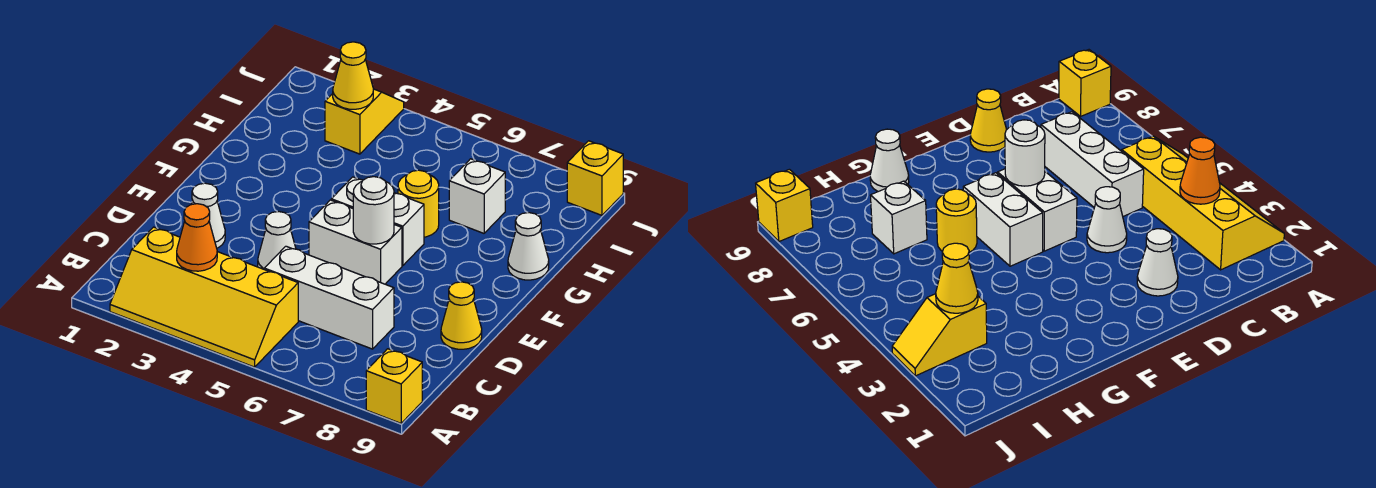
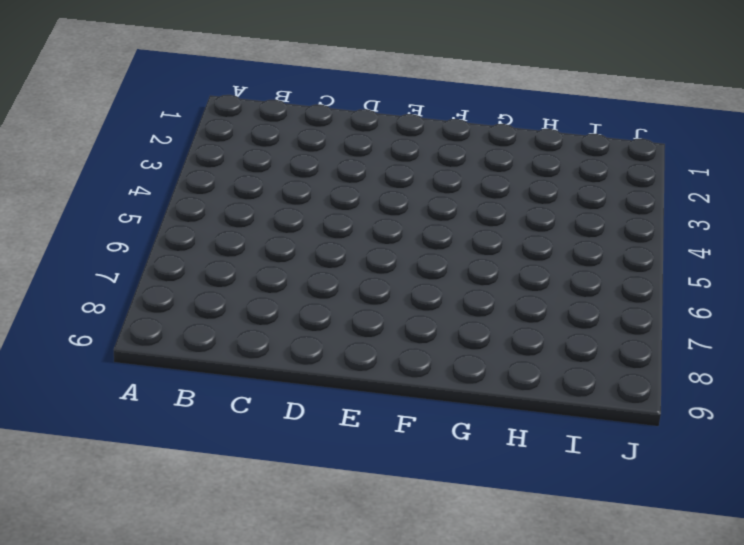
none -> yellow slope A2:B5 level 1 top B
none -> yellow brick A9 level 1
none -> white brick C5:C7 level 1

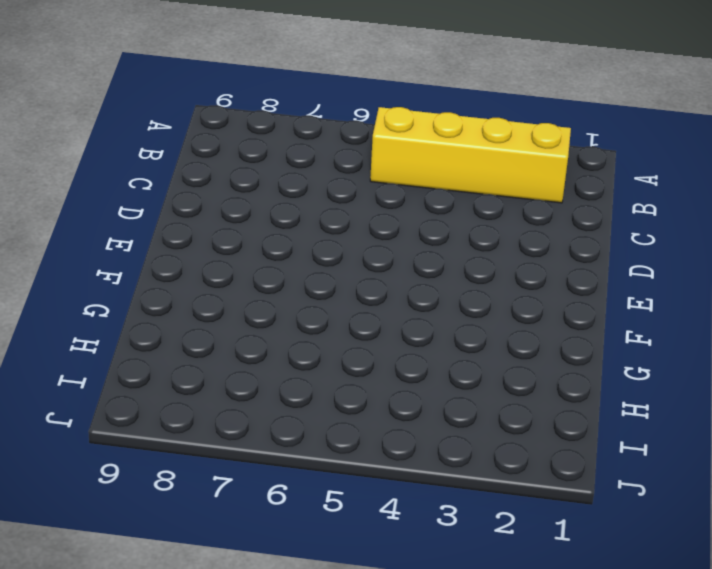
none -> yellow brick A9 level 1
none -> white brick C5:C7 level 1
none -> white cone D2 level 1

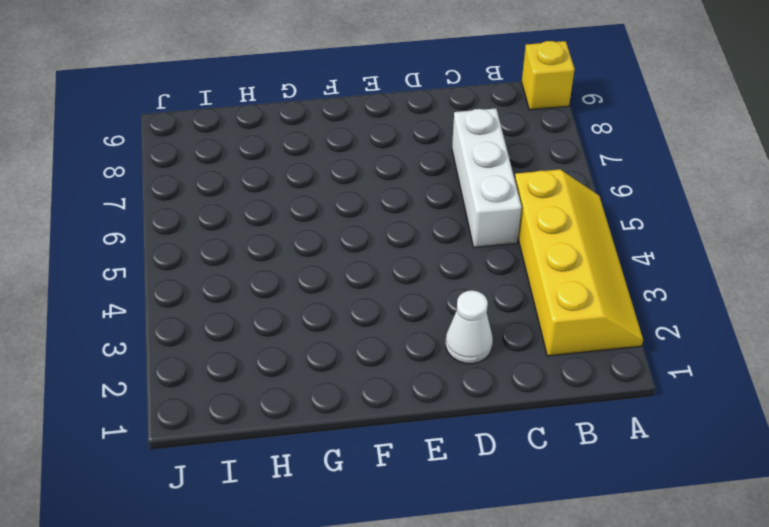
none -> white cone D4 level 1
none -> yellow cone D9 level 1
none -> white brick E5:E6 level 1

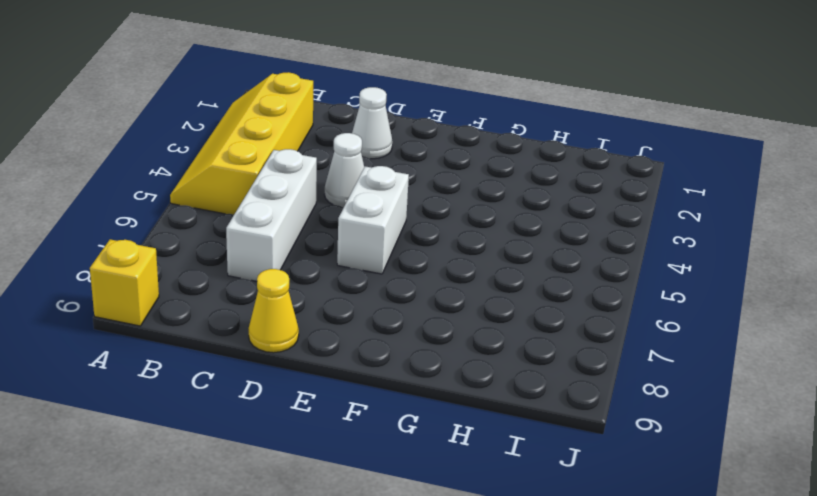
none -> white brick F5:F6 level 1
none -> yellow round brick G6 level 1
none -> white cone G9 level 1

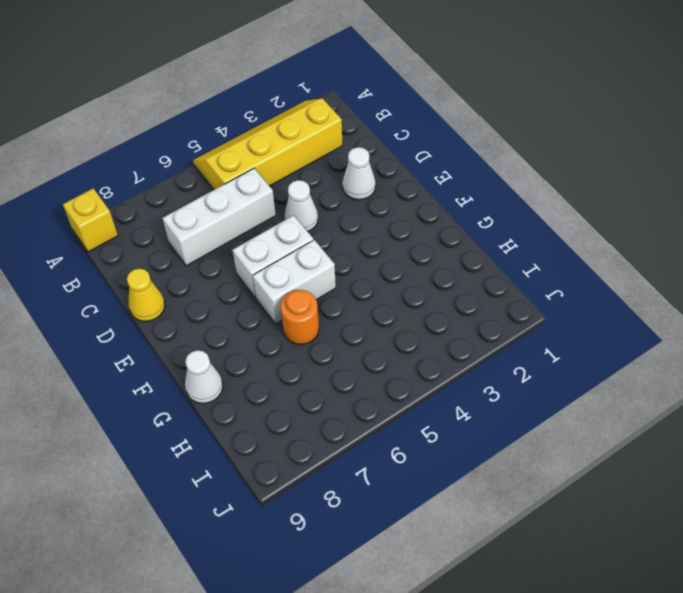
orange round brick G6 level 1 -> yellow round brick G6 level 1
none -> white brick H7 level 1
none -> yellow slope I3:J3 level 1 top I
none -> yellow brick J9 level 1

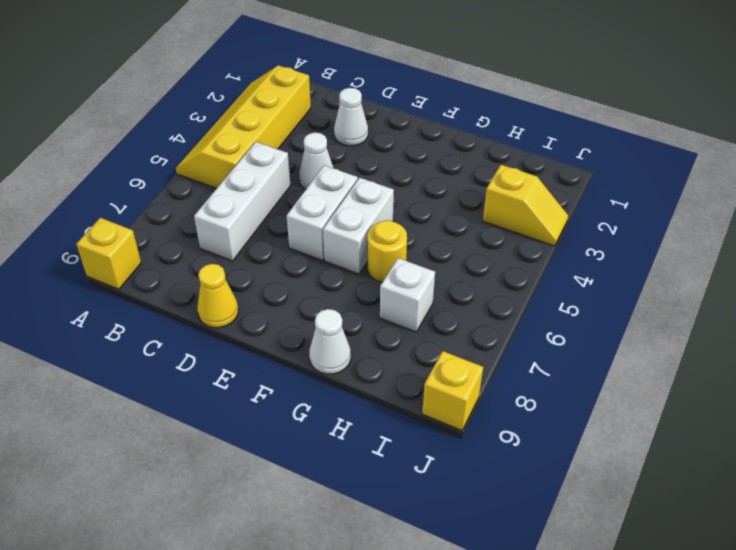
none -> orange cone B3 level 2
none -> white round brick E6 level 2
none -> yellow cone I3 level 2

